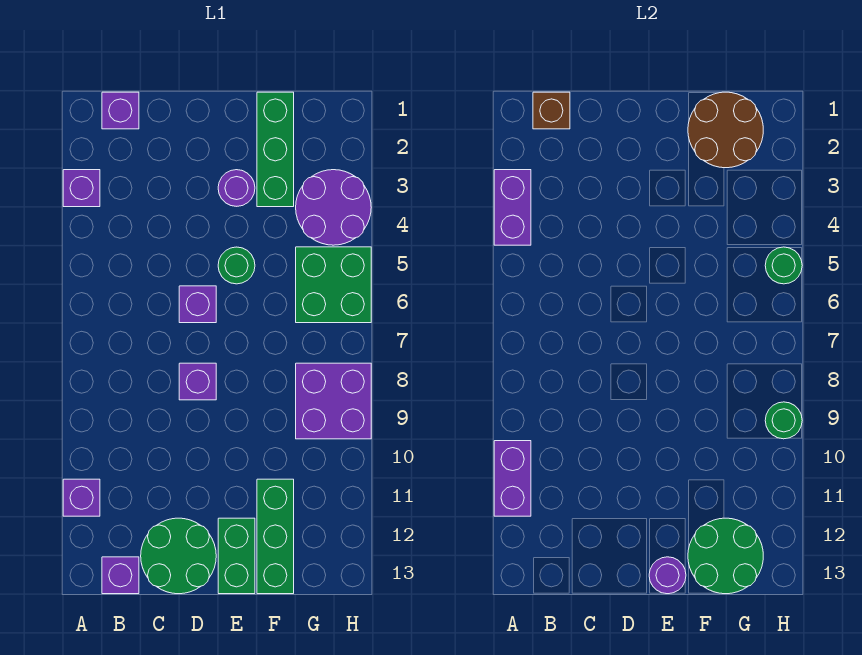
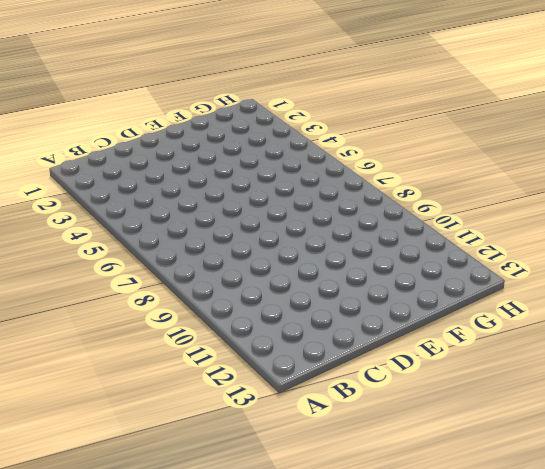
none -> purple brick A3 level 1
none -> purple brick A11 level 1
none -> purple brick B1 level 1

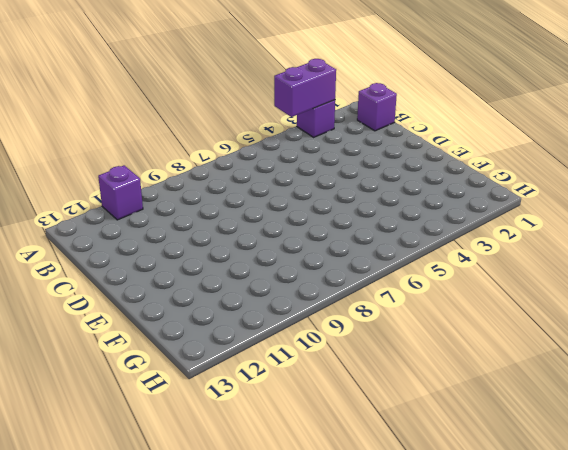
none -> purple brick B13 level 1
none -> green round brick C12:D13 level 1
none -> purple brick D6 level 1

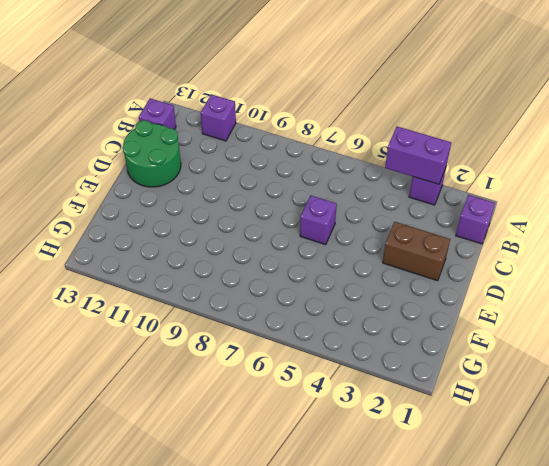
brown brick D2:D3 level 1 -> none
none -> purple brick D8 level 1
none -> purple round brick E3 level 1
none -> green round brick E5 level 1

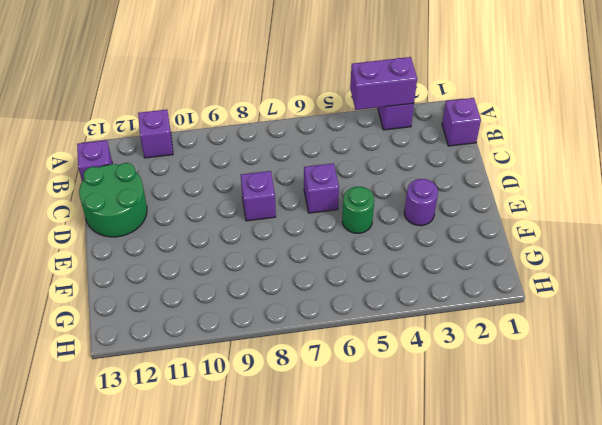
none -> green brick E12:E13 level 1
none -> green brick F1:F3 level 1
none -> green brick F11:F13 level 1

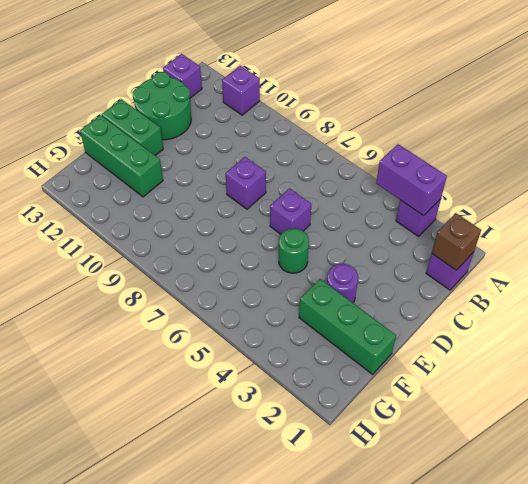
none -> purple round brick G3:H4 level 1
none -> green brick G5:H6 level 1
none -> purple brick G8:H9 level 1

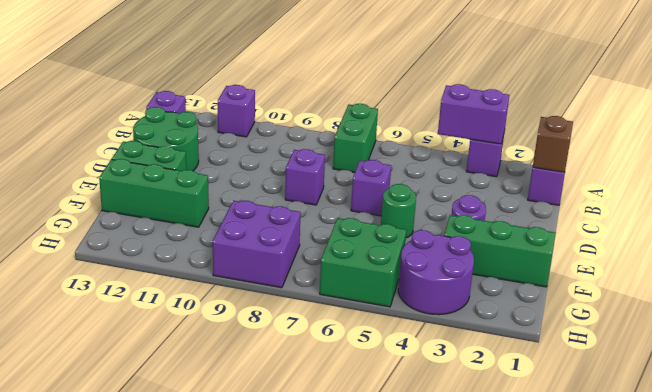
green brick A7:B7 level 1 -> none
none -> purple brick A10:A11 level 2
none -> purple round brick E13 level 2
none -> brown round brick F1:G2 level 2

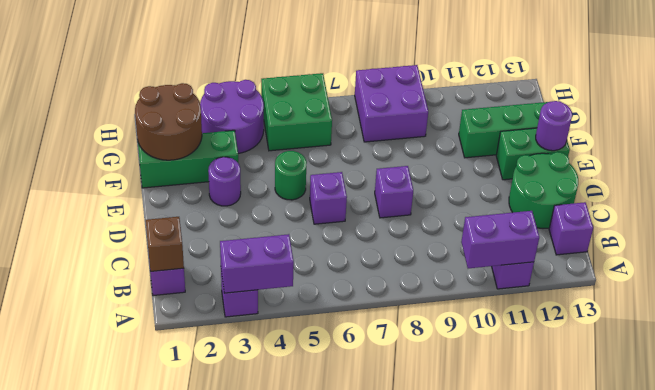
none -> green round brick F12:G13 level 2
none -> green round brick H5 level 2
none -> green round brick H9 level 2

